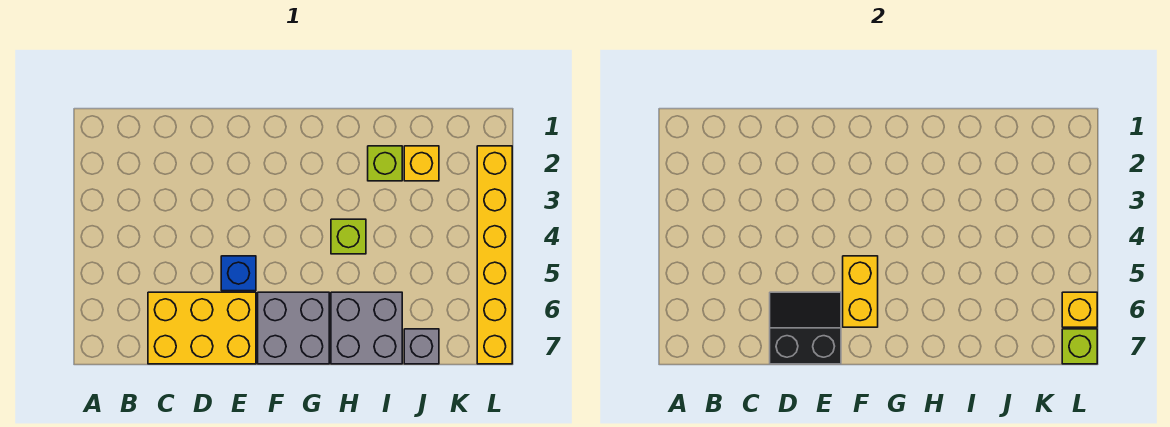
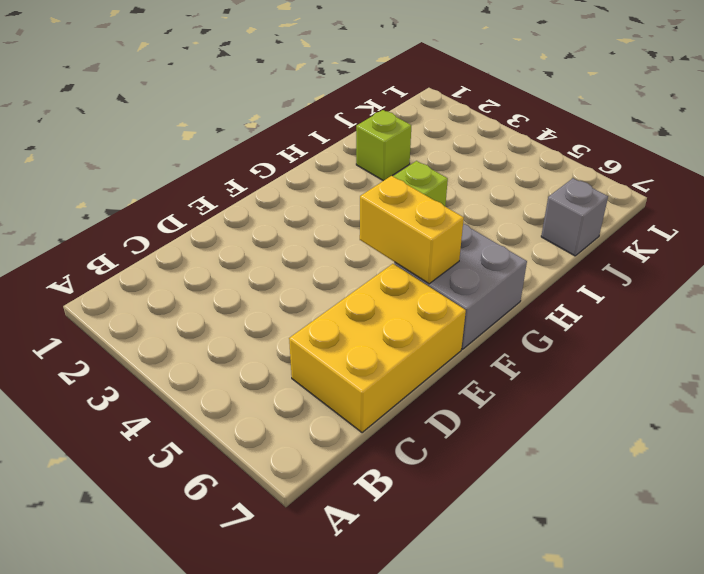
none -> blue brick E5 level 1
none -> grey brick H6:I7 level 1
none -> yellow brick J2 level 1

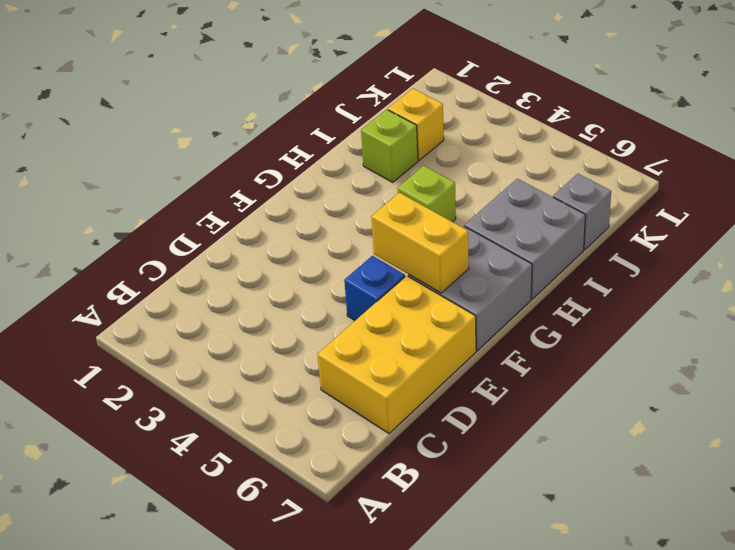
none -> yellow brick L2:L7 level 1
none -> black slope D6:E7 level 2 top 7
none -> yellow brick L6 level 2

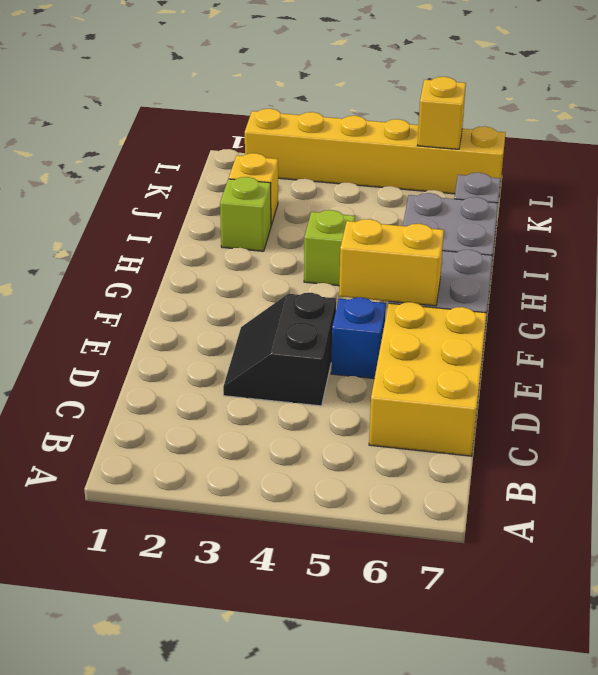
black slope D3:E4 level 1 top 4 -> black slope D6:E7 level 2 top 7
none -> lime brick L7 level 2

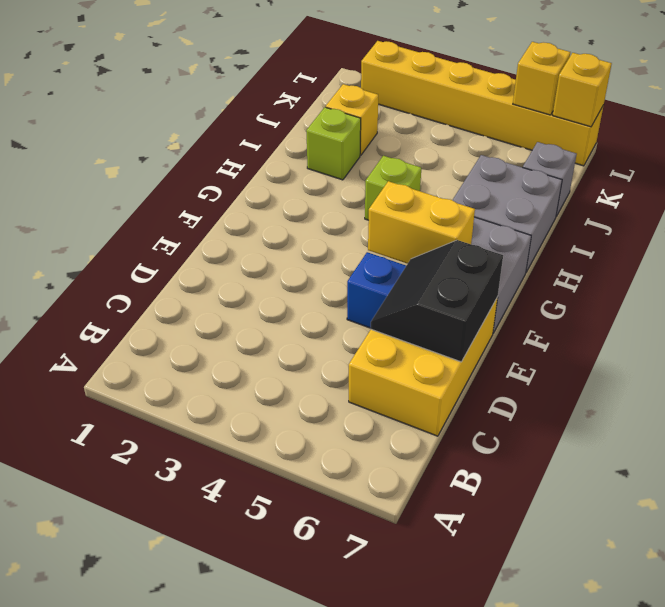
yellow brick L7 level 2 -> lime brick L7 level 2

